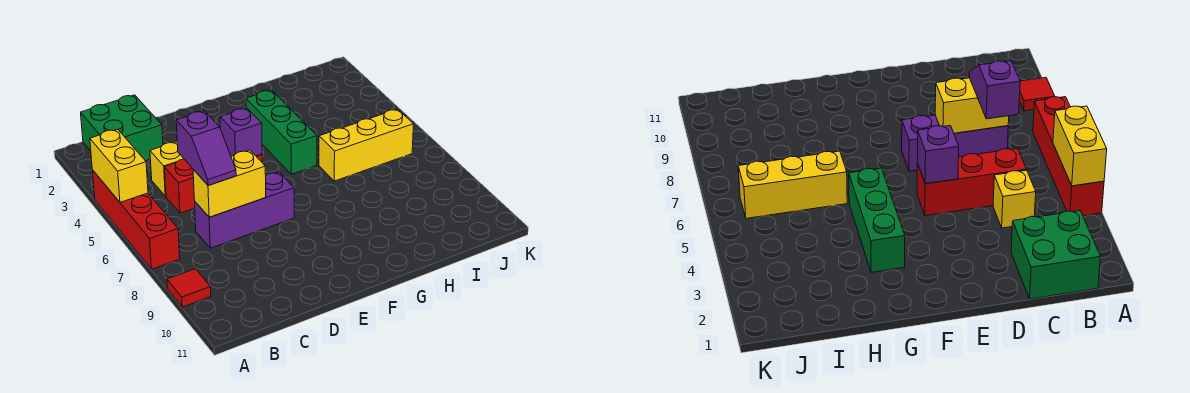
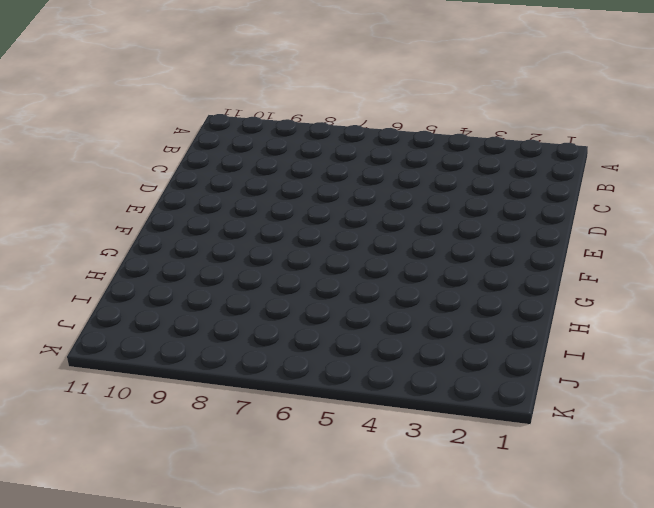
none -> red brick A4:A7 level 1
none -> red tile A9 level 1
none -> green brick B1:C2 level 1

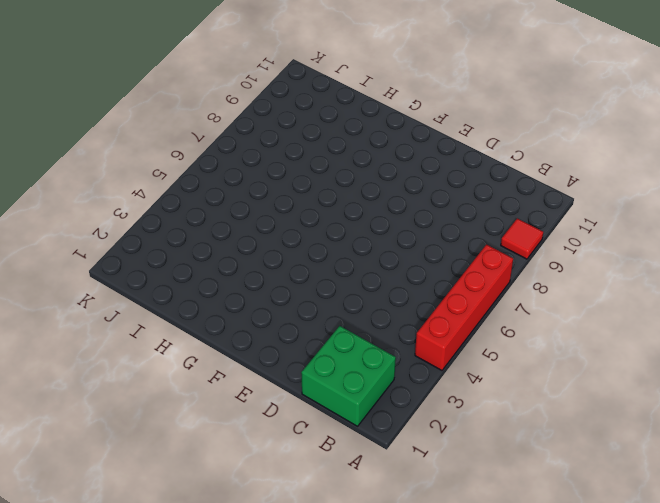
none -> yellow brick C4 level 1
none -> red brick C5:E5 level 1
none -> purple brick C7:E7 level 1

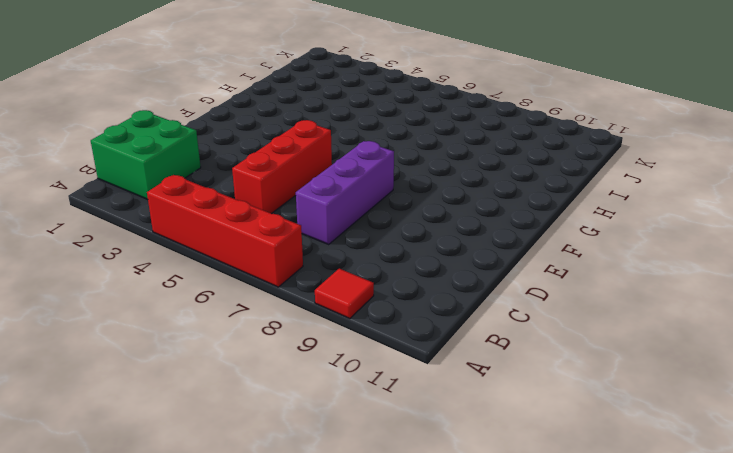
none -> yellow brick C4 level 1
none -> green brick G3:G5 level 1
none -> yellow brick H6:J6 level 1

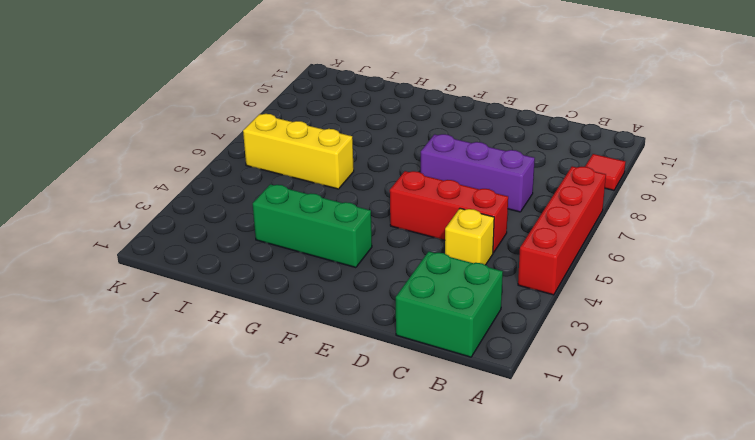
green brick F3:H3 level 1 -> green brick G3:G5 level 1
none -> yellow brick A4:A5 level 2
none -> yellow brick C7:D7 level 2
none -> purple brick E5 level 2

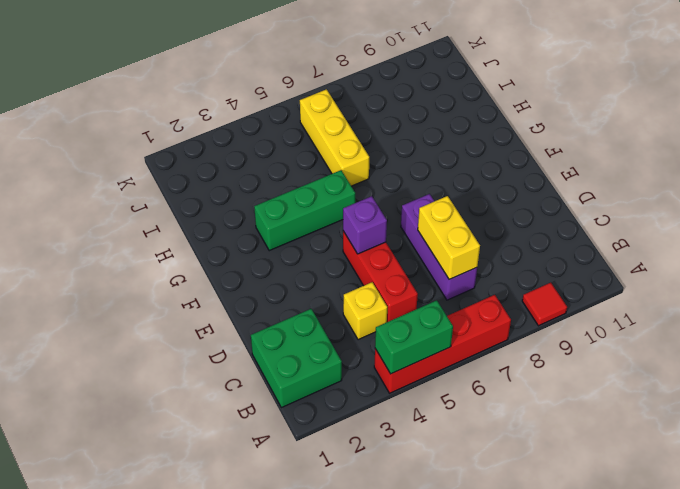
green brick A4:A5 level 2 -> yellow brick A4:A5 level 2
none -> purple slope C6:C7 level 3 top 6

